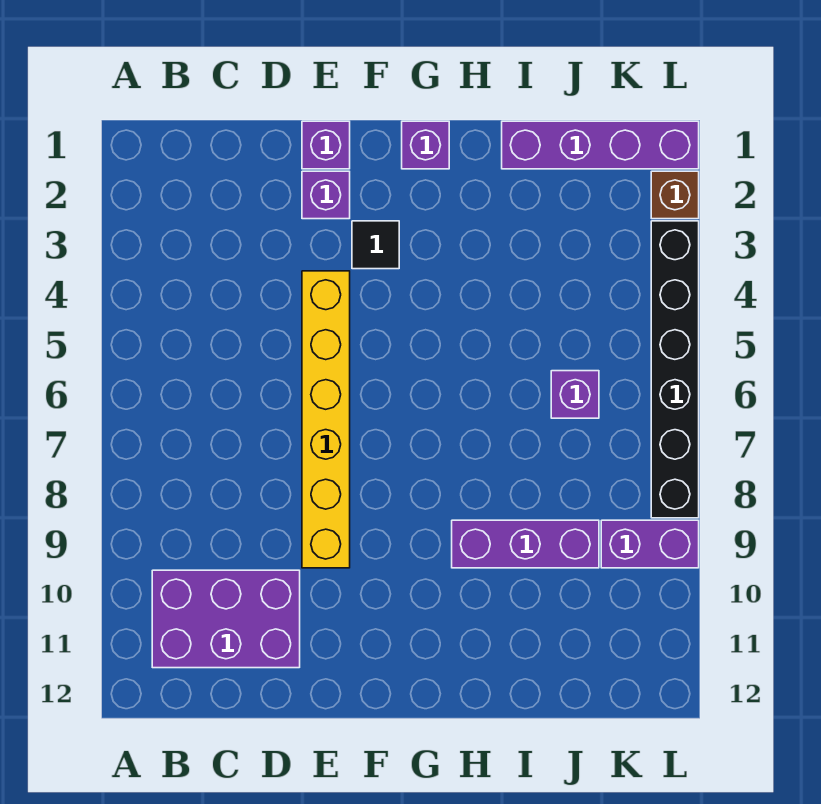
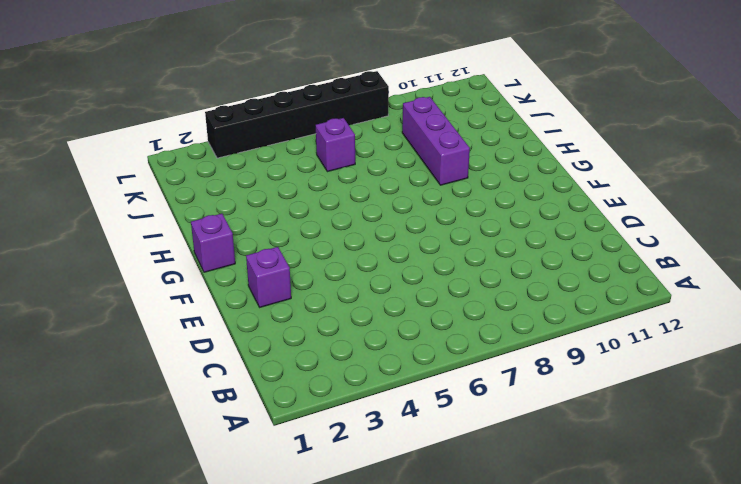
none -> purple brick B10:D11 level 1
none -> purple brick E1 level 1
none -> yellow brick E4:E9 level 1

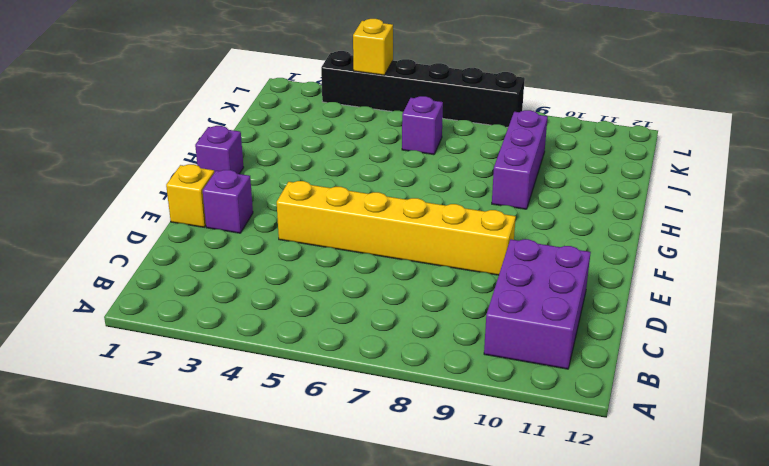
yellow brick E1 level 1 -> purple brick E1 level 1
yellow brick L4 level 2 -> none
none -> black tile F3 level 1
none -> purple brick I1:L1 level 1
none -> purple brick K9:L9 level 1

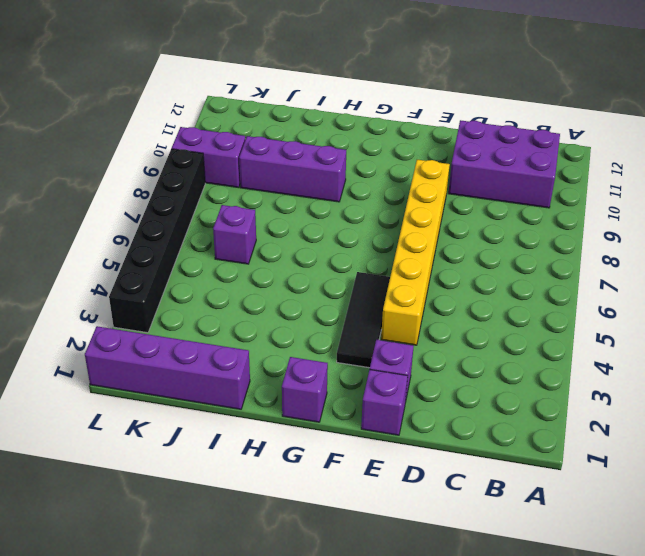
black tile F3:F5 level 1 -> black tile F3 level 1
none -> brown brick L2 level 1

